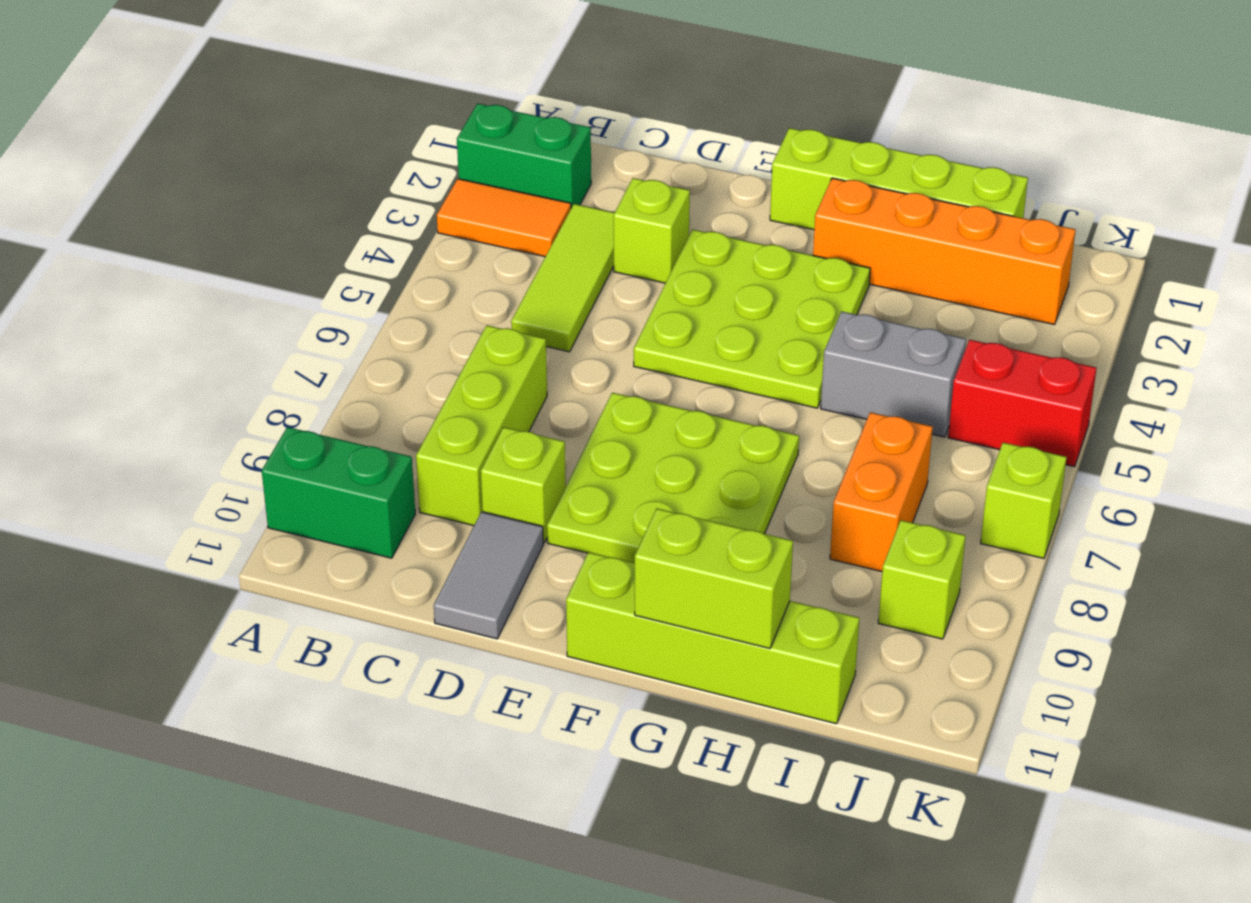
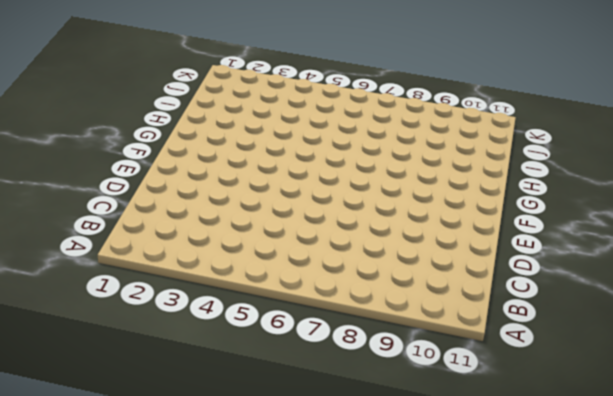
none -> green brick A2:B2 level 1
none -> orange tile A3:B3 level 1
none -> green brick A10:B10 level 1

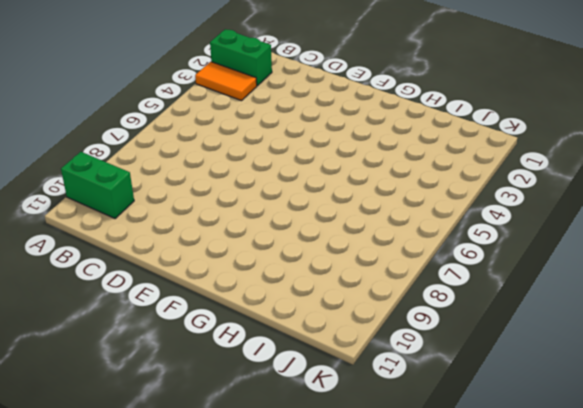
none -> lime tile C3:C5 level 1
none -> lime brick C7:C9 level 1
none -> lime brick D3 level 1

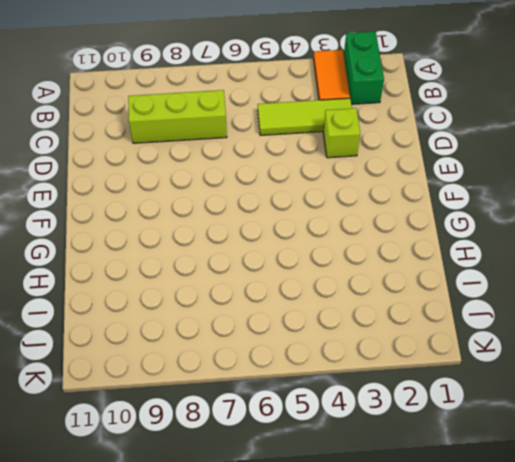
none -> green brick A10:B10 level 1
none -> lime brick D9 level 1
none -> grey tile D10:D11 level 1

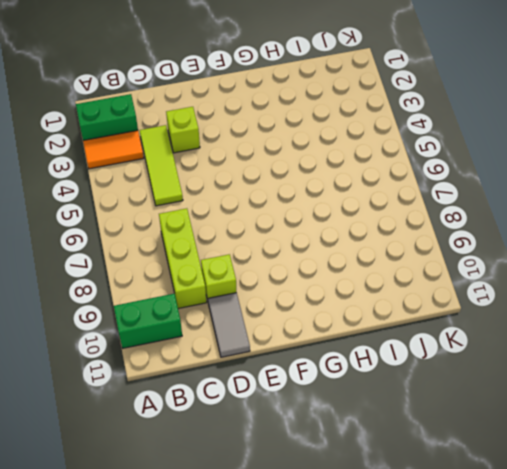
none -> lime plate E3:G5 level 1
none -> lime plate E7:G9 level 1
none -> lime brick F1:I1 level 1

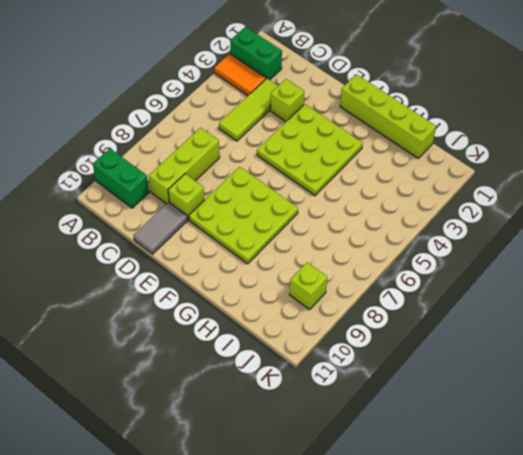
none -> lime brick F11:I11 level 1
none -> orange brick G2:J2 level 1
none -> grey brick H5:I5 level 1

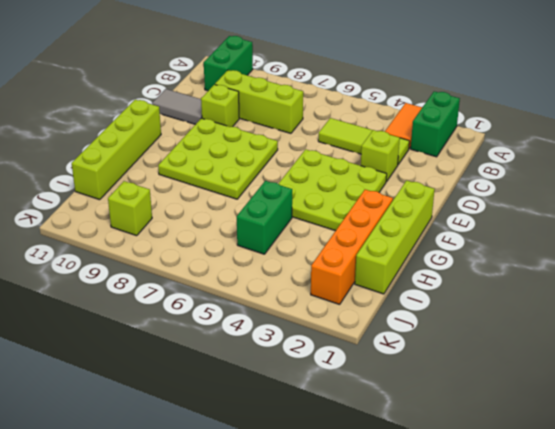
green brick H5:I5 level 1 -> grey brick H5:I5 level 1
none -> orange brick I7:I8 level 1
none -> red brick J5:K5 level 1
none -> lime brick K7 level 1

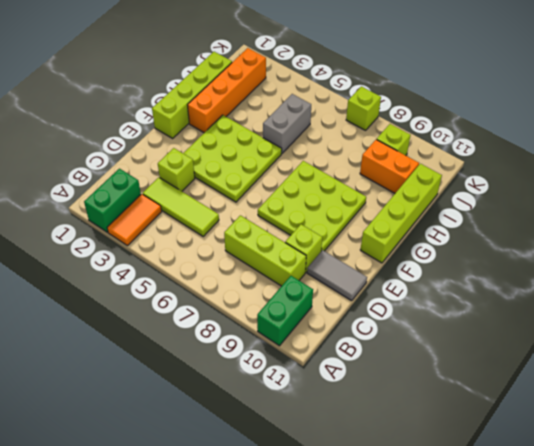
orange brick I9:I10 level 1 -> orange brick I7:I8 level 1
none -> red brick J5:K5 level 1
none -> lime brick G11:H11 level 2

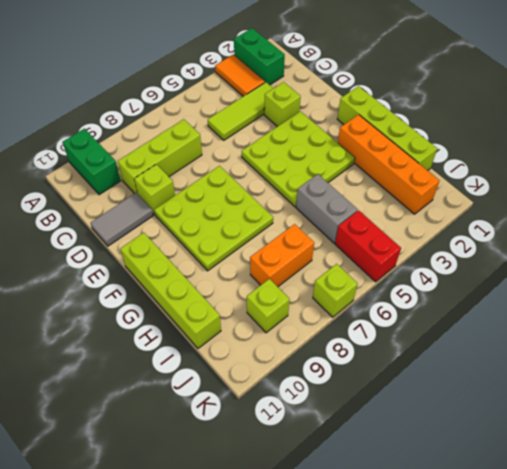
none -> lime brick G11:H11 level 2

